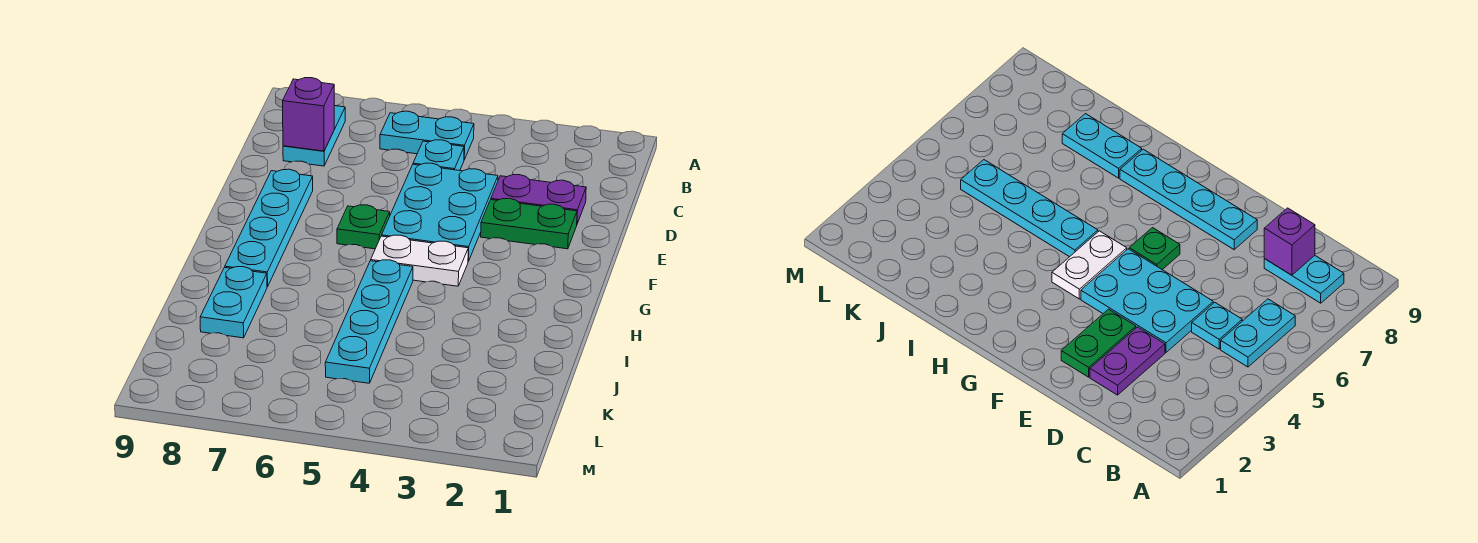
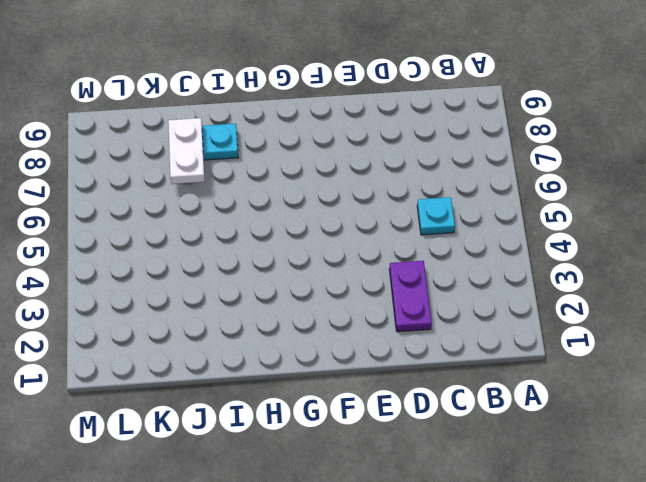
white plate J7:J8 level 2 -> white plate G4:G5 level 1
none -> cyan plate B5:B6 level 1
none -> cyan plate B8:C8 level 1
none -> cyan plate D4:F5 level 1

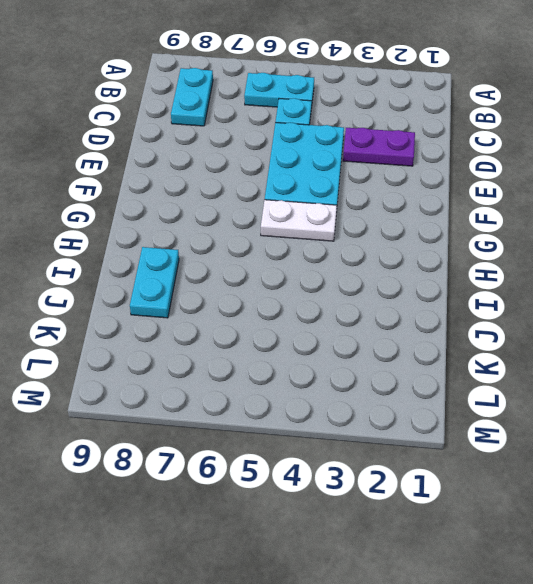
none -> green plate E2:E3 level 1
none -> cyan plate E8:H8 level 1
none -> green plate F6 level 1

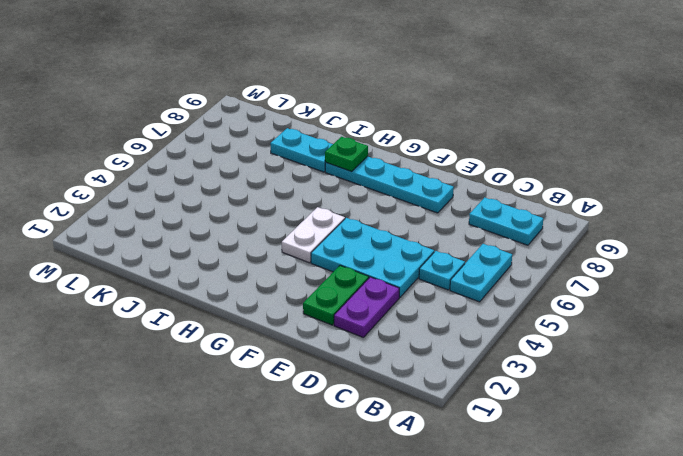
green plate H8 level 2 -> green plate F6 level 1
none -> cyan plate H5:K5 level 1
none -> purple brick C8 level 2

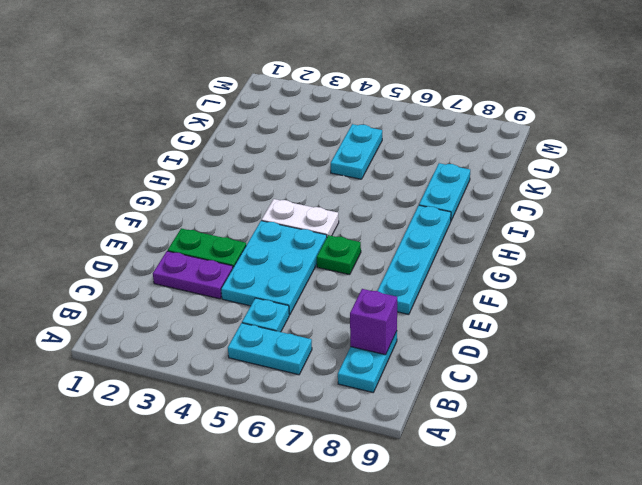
cyan plate J5:K5 level 1 -> cyan plate H5:K5 level 1

